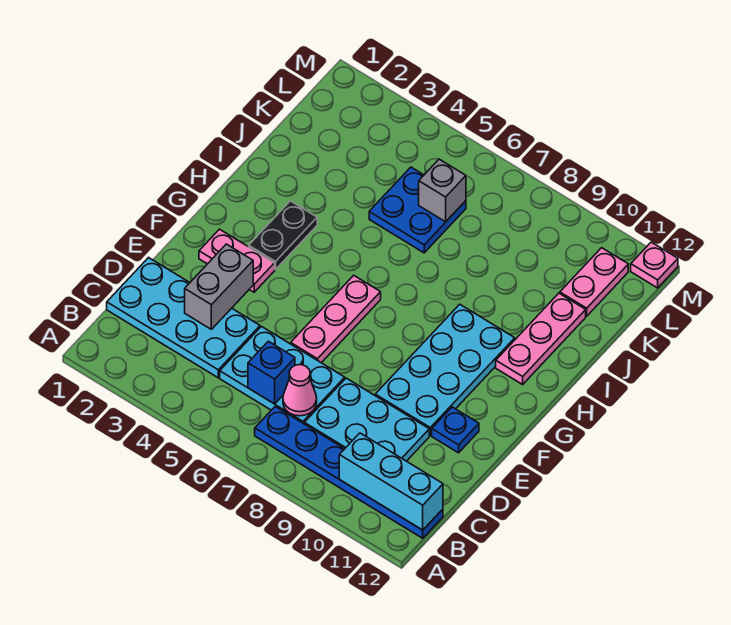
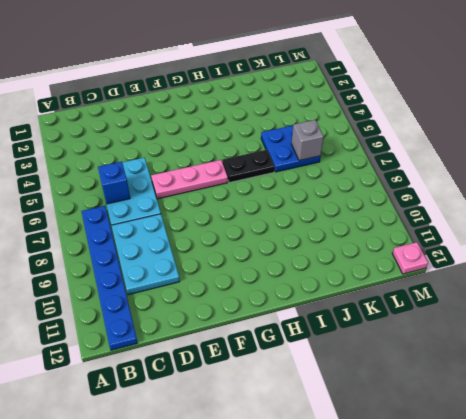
black plate H6:I6 level 1 -> black plate G3:H3 level 1
none -> cyan plate C1:D4 level 1
none -> cyan plate E9:H10 level 1
none -> blue plate E11 level 1

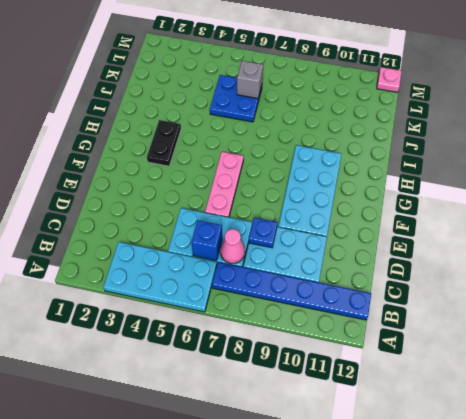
cyan plate A3:B6 level 1 -> cyan plate C1:D4 level 1
blue plate D8 level 2 -> blue plate E11 level 1
none -> pink plate F2:F3 level 1
none -> pink plate H11:J11 level 1
none -> pink plate K11:L11 level 1

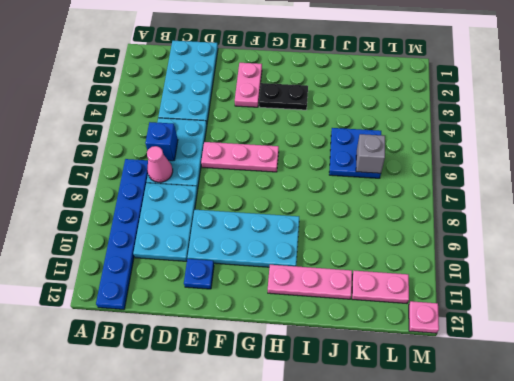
none -> cyan brick B10:B12 level 2
none -> grey brick D3:E3 level 2

